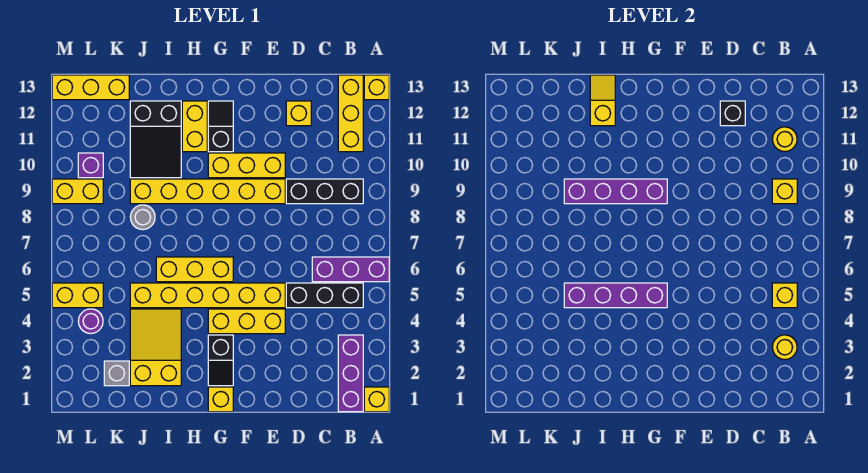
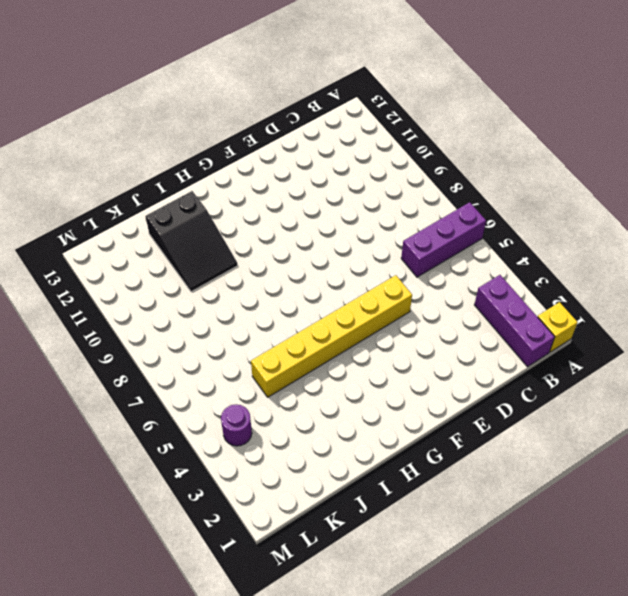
none -> yellow brick A13 level 1
none -> black brick B5:D5 level 1
none -> black brick B9:D9 level 1
none -> yellow brick B11:B13 level 1

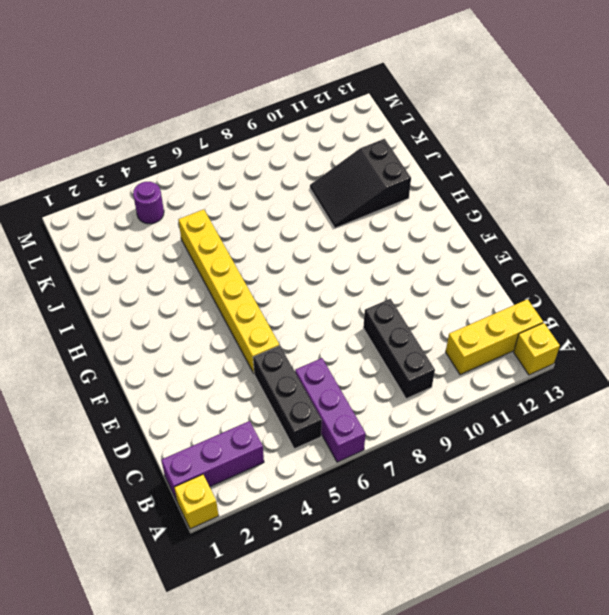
none -> yellow brick D12 level 1
none -> yellow brick E4:G4 level 1
none -> yellow brick E9:J9 level 1
none -> yellow brick E10:G10 level 1

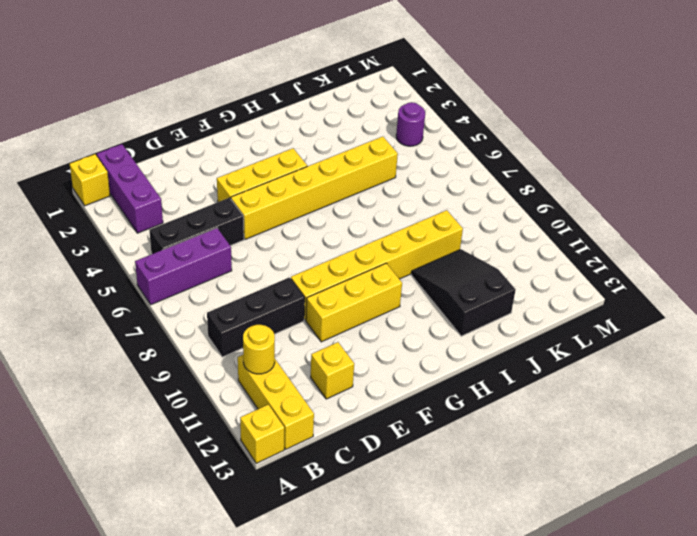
none -> yellow brick G1 level 1
none -> black slope G2:G3 level 1 top 3
none -> yellow brick G6:I6 level 1
none -> black slope G11:G12 level 1 top 11

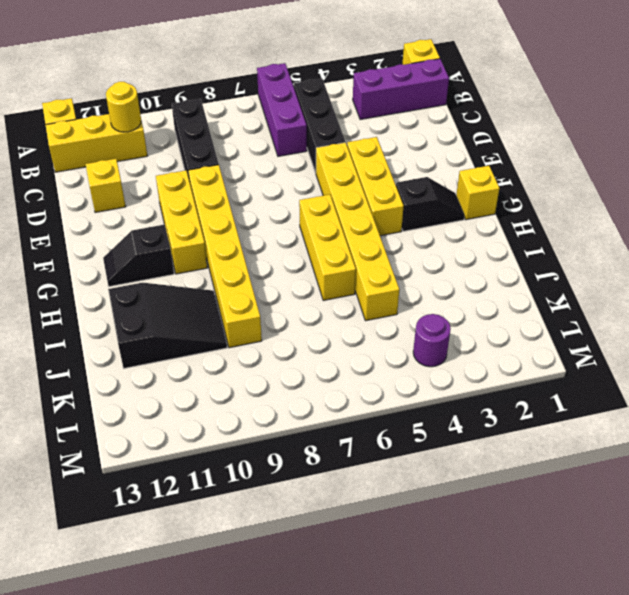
none -> yellow brick H11:H12 level 1
none -> yellow slope I2:J4 level 1 top 2
none -> grey round brick J8 level 1
none -> grey brick K2 level 1

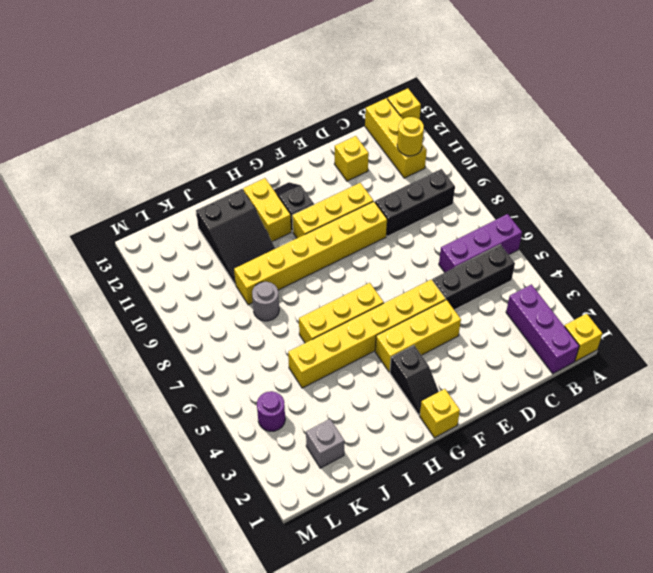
none -> yellow slope I2:J4 level 1 top 2
none -> yellow brick K13:M13 level 1
none -> yellow brick L5:M5 level 1
none -> yellow brick L9:M9 level 1

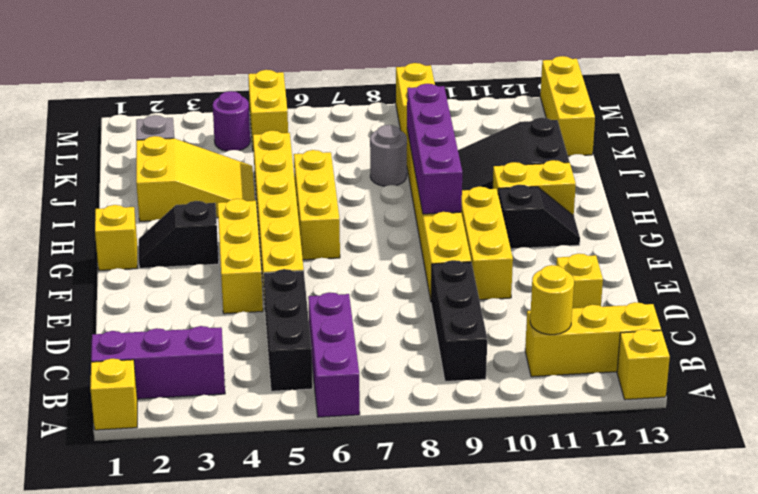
none -> purple brick L10 level 1
none -> yellow round brick B3 level 2
none -> yellow brick B5 level 2
none -> yellow brick B9 level 2

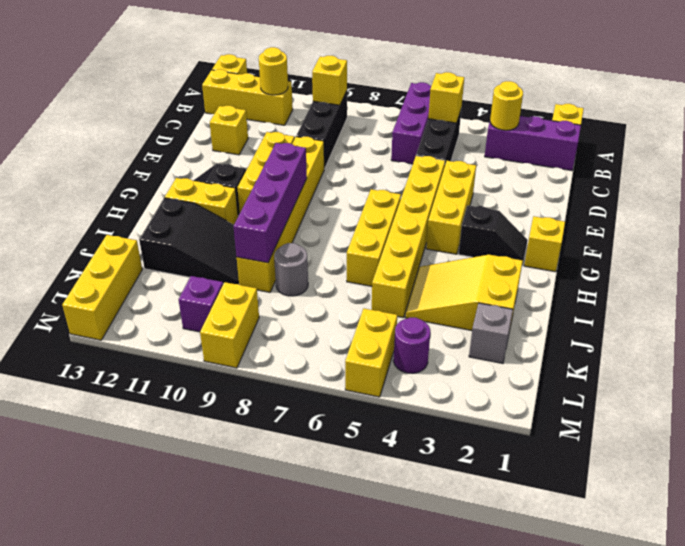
none -> black brick D12 level 2
none -> purple brick G5:J5 level 2
none -> yellow slope I12:I13 level 2 top 12

